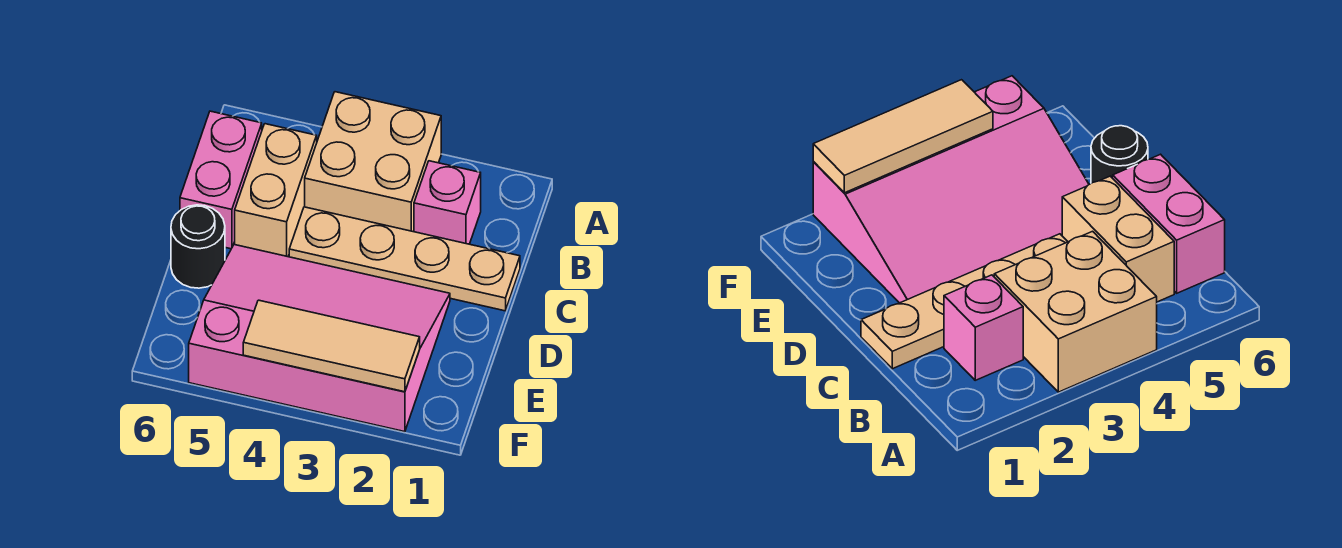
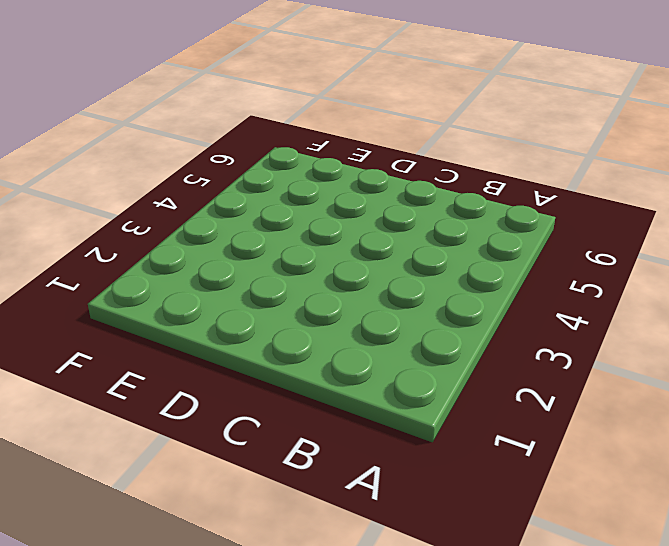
none -> tan brick A3:B4 level 1
none -> pink brick B2 level 1

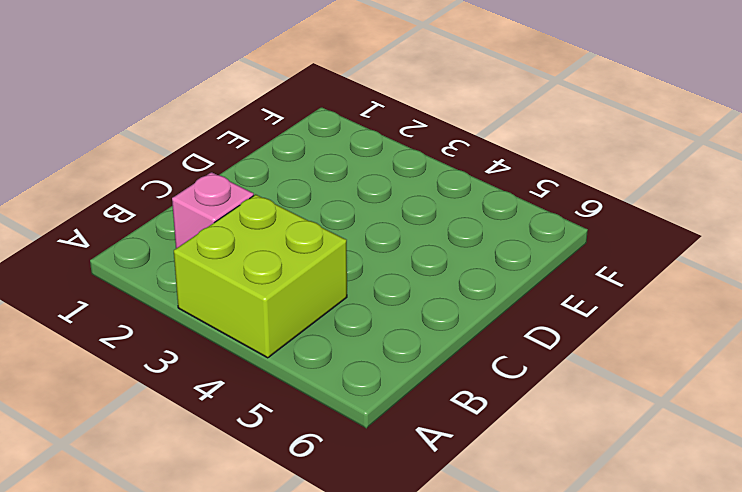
lime brick A3:B4 level 1 -> tan brick A3:B4 level 1
none -> tan brick B5:C5 level 1
none -> pink brick B6:C6 level 1

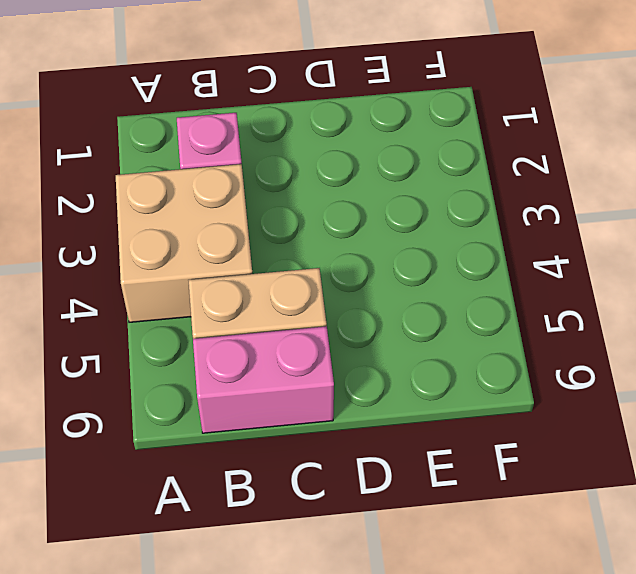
none -> tan plate C1:C4 level 1
none -> pink slope D2:F5 level 1 top F

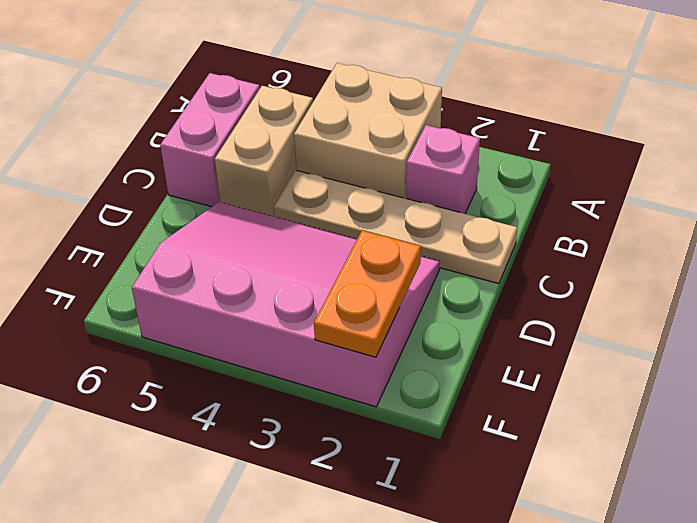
orange plate E2:F2 level 2 -> tan tile F2:F4 level 2
none -> black round brick D6 level 1

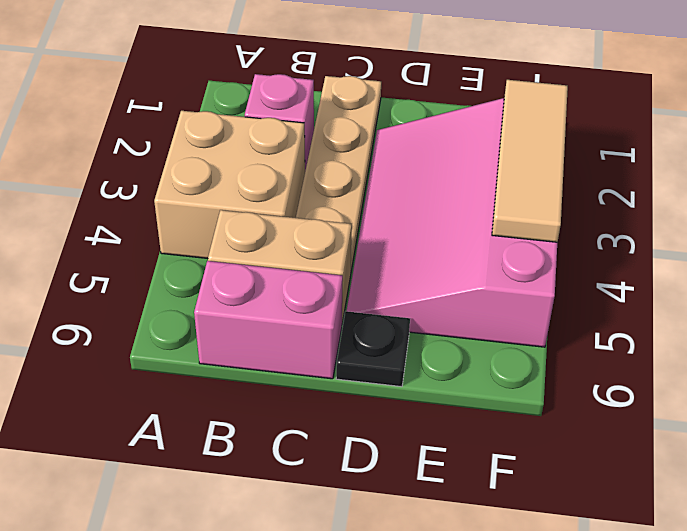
black plate D6 level 1 -> black round brick D6 level 1

